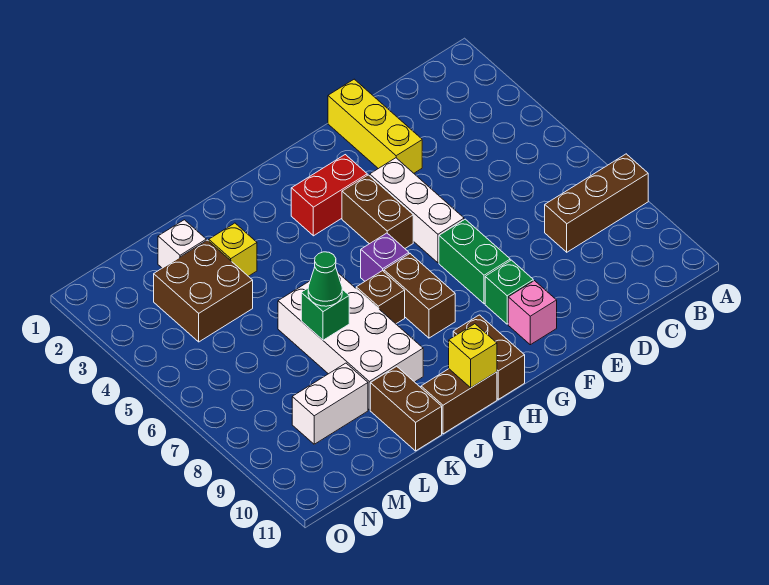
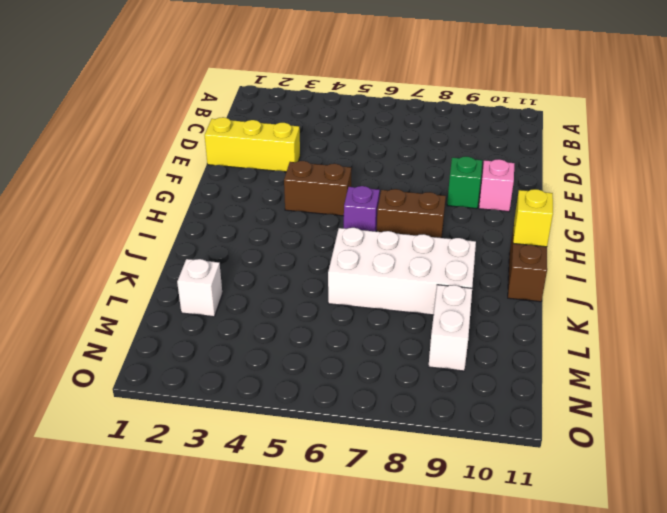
none -> brown brick A8:C8 level 1
none -> white brick F4:F6 level 1
none -> green brick F7:F8 level 1

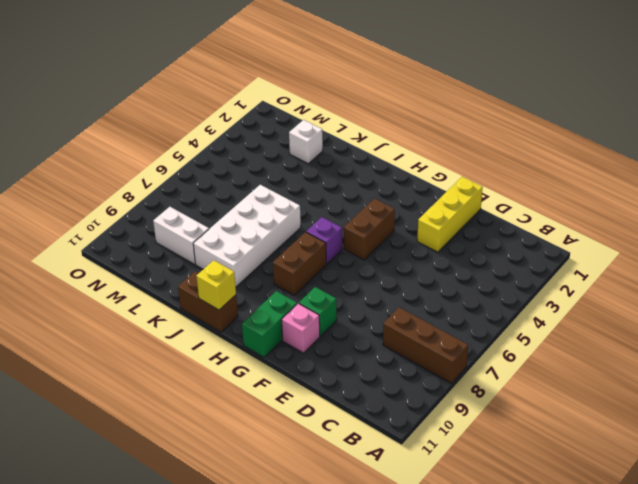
green brick G10:G11 level 1 -> green brick F7:F8 level 1
none -> white brick F4:F6 level 1
none -> red brick G3:H3 level 1
none -> brown brick H10:H11 level 1

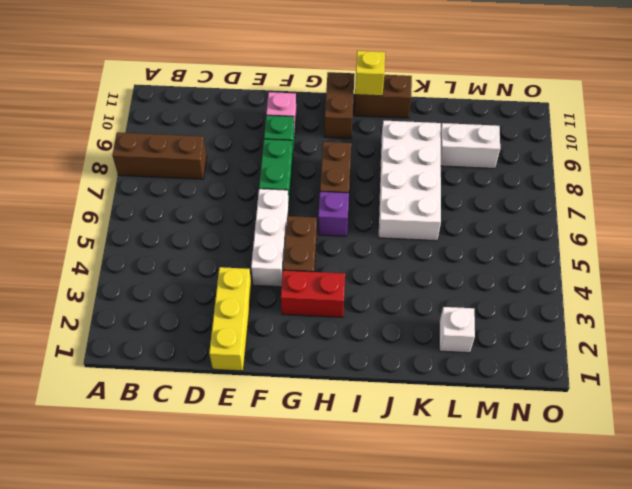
none -> brown brick I7 level 1
none -> yellow brick K3 level 1
none -> brown brick K10:K11 level 1

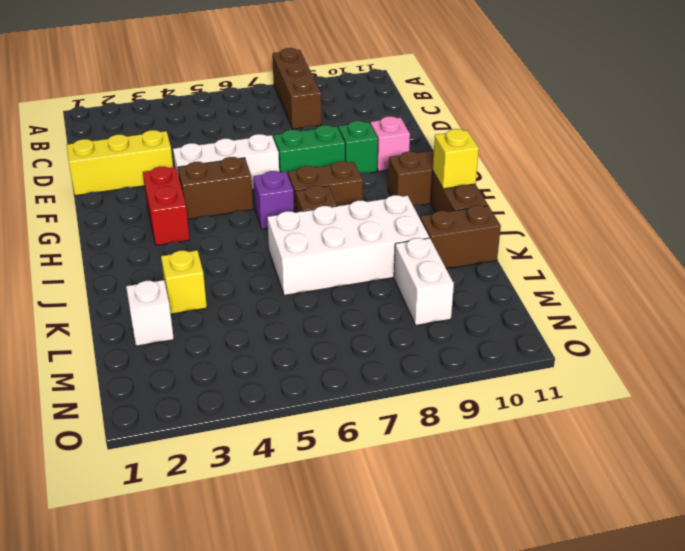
none -> brown brick L3:M4 level 1
none -> green brick K7 level 2
none -> green cone K7 level 3

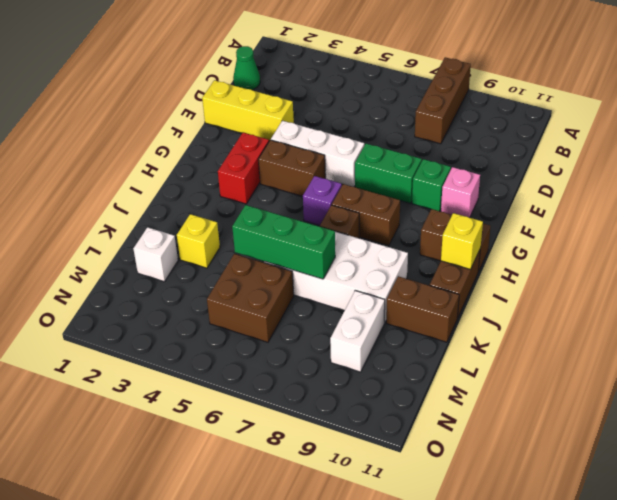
green cone C1 level 1 -> green cone K7 level 3
green brick K5:K7 level 2 -> green brick K7 level 2
brown brick L5:M6 level 1 -> brown brick L3:M4 level 1

